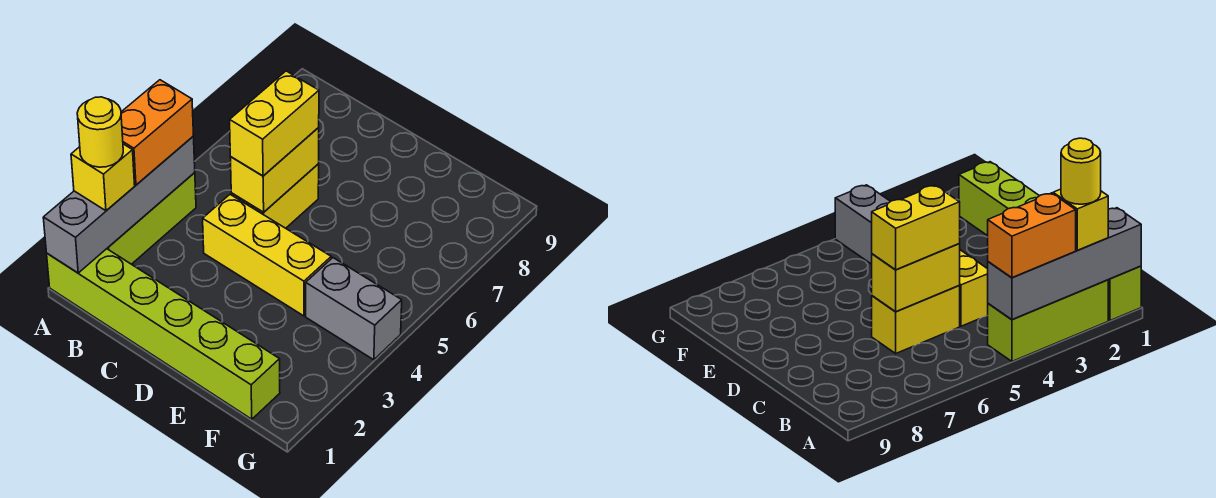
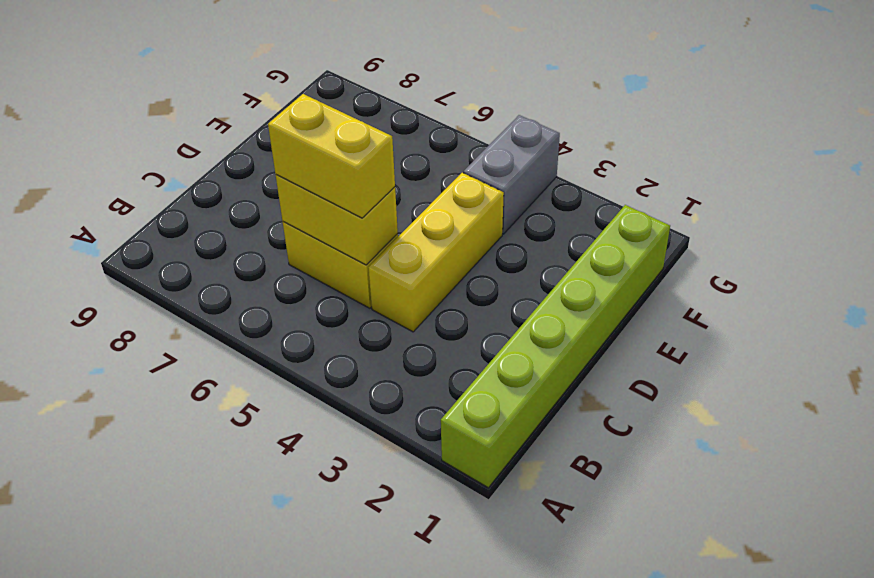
none -> lime brick A2:A4 level 1
none -> grey brick A1:A4 level 2

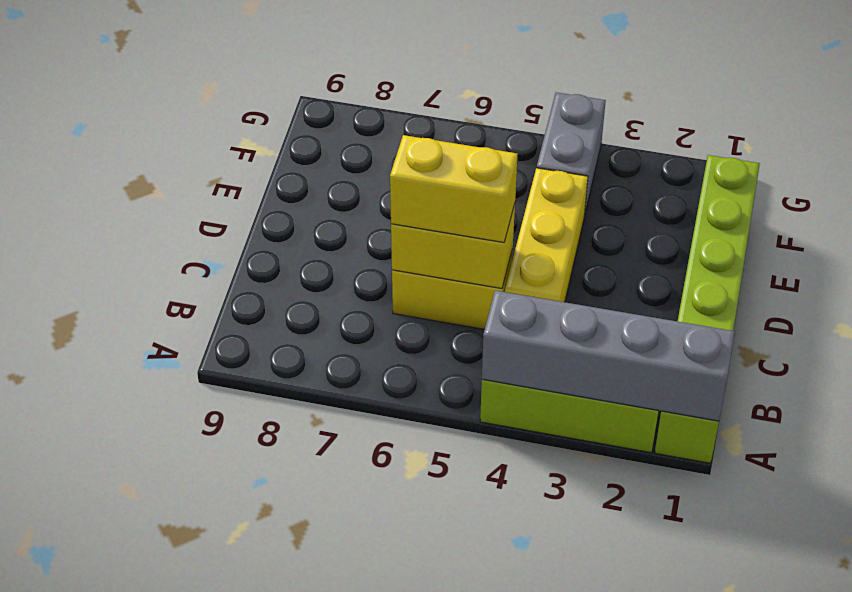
none -> yellow brick A2 level 3
none -> orange brick A3:A4 level 3

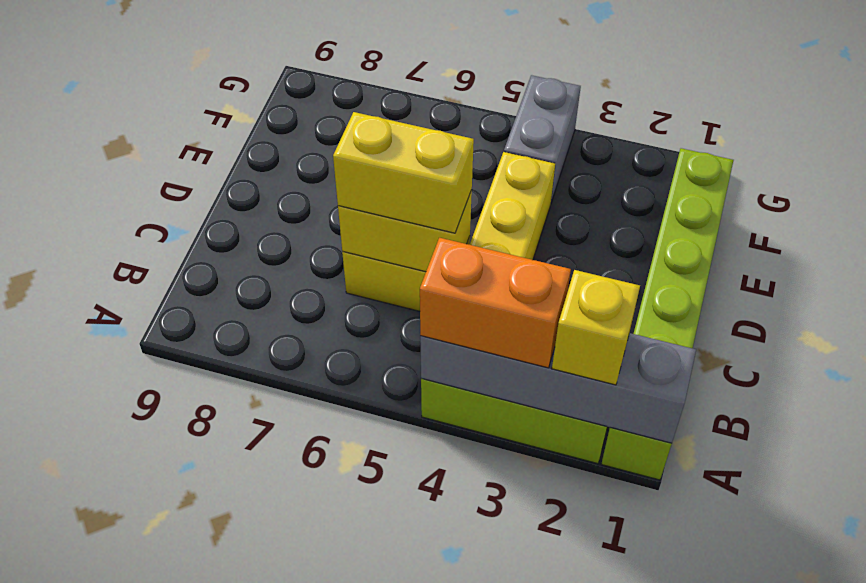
none -> yellow round brick A2 level 4

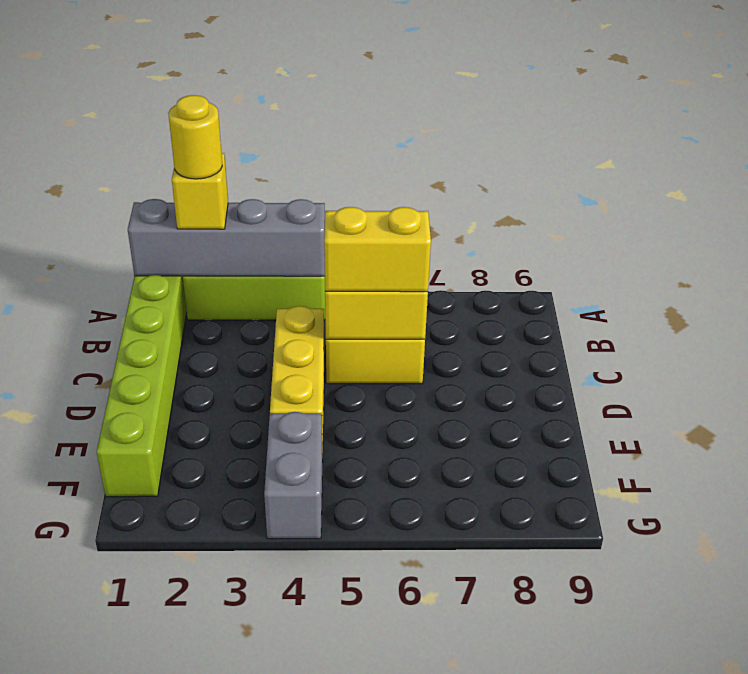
none -> orange brick A3:A4 level 3

